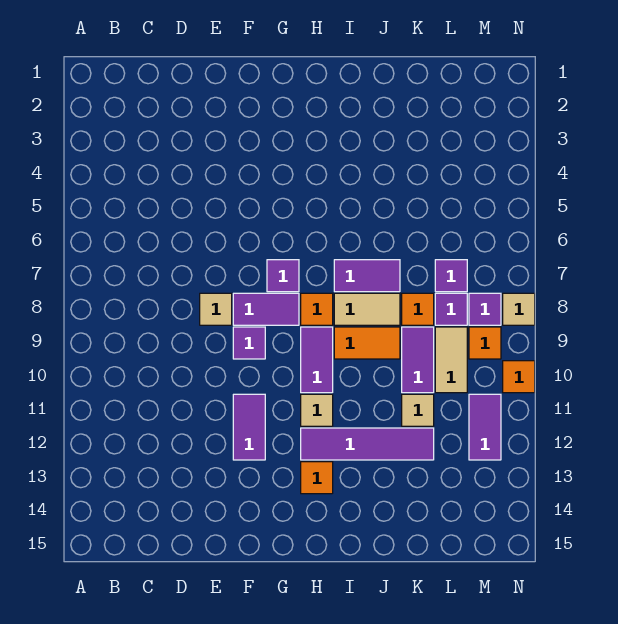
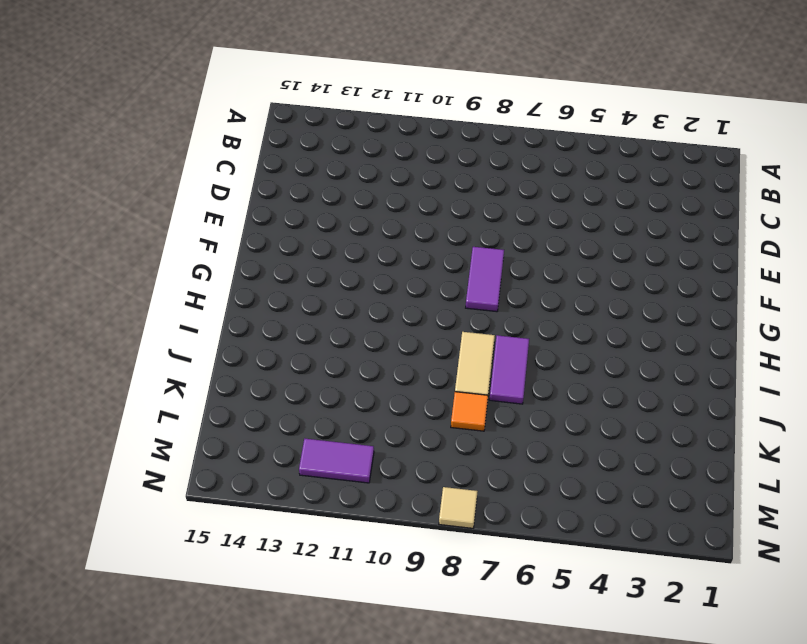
none -> tan tile E8 level 1
none -> purple tile F9 level 1
none -> purple tile F11:F12 level 1

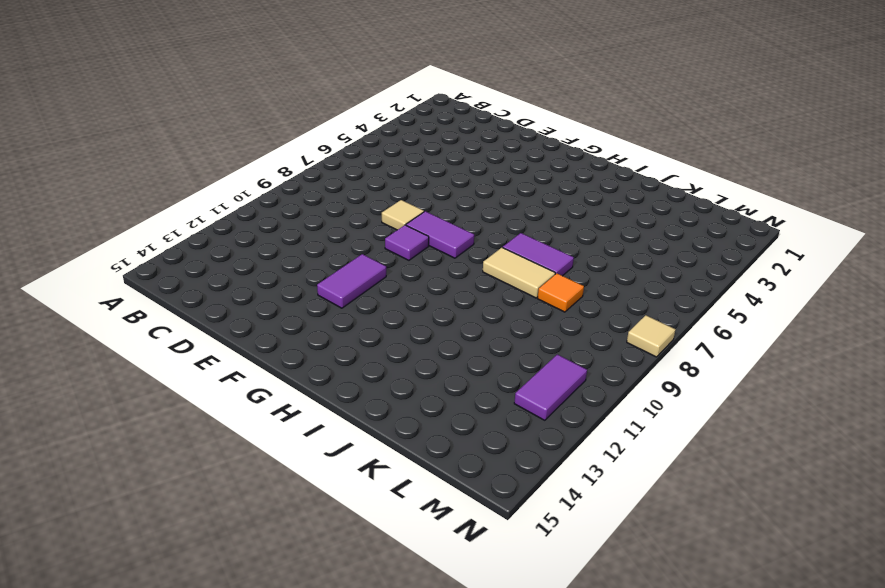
none -> purple tile G7 level 1
none -> orange tile H8 level 1
none -> purple tile H9:H10 level 1

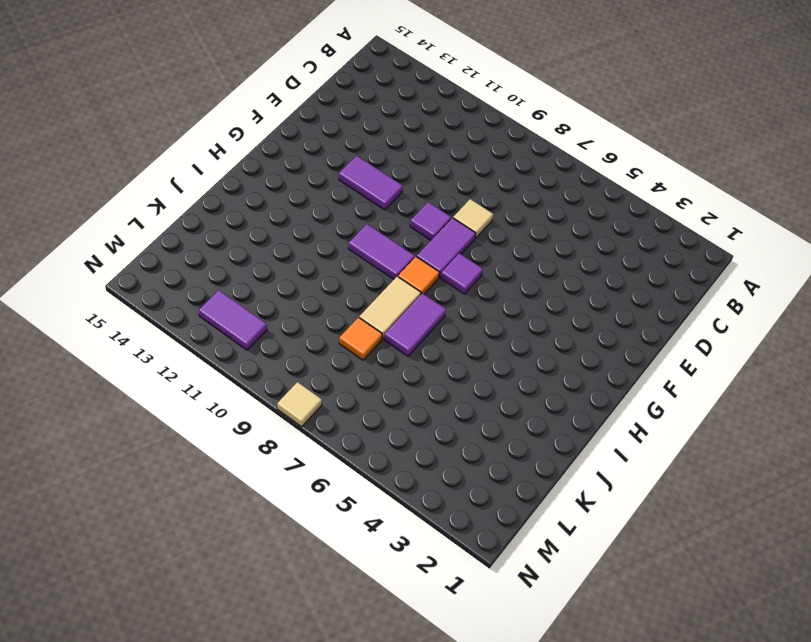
none -> tan tile H11 level 1
none -> purple tile H12:K12 level 1
none -> orange tile H13 level 1

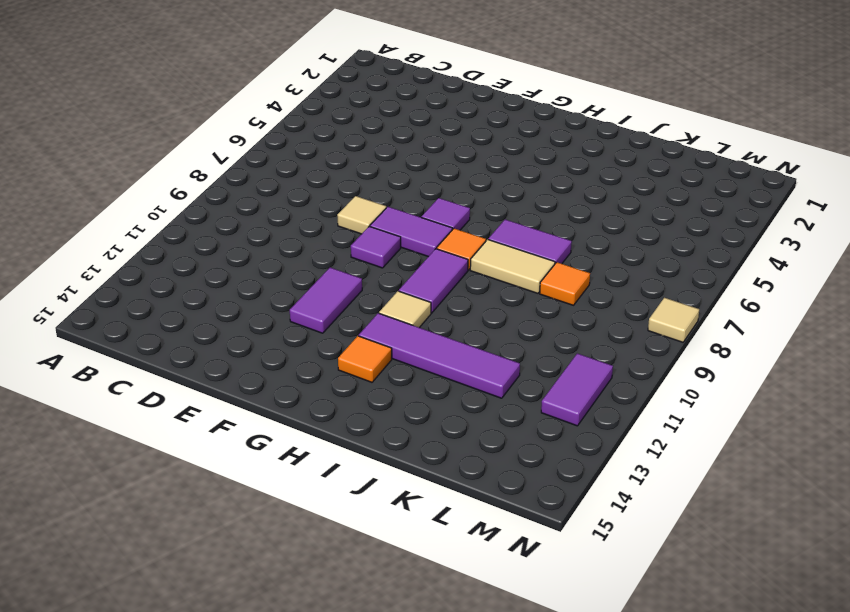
none -> orange tile I9:J9 level 1
none -> purple tile K9:K10 level 1
none -> tan tile K11 level 1

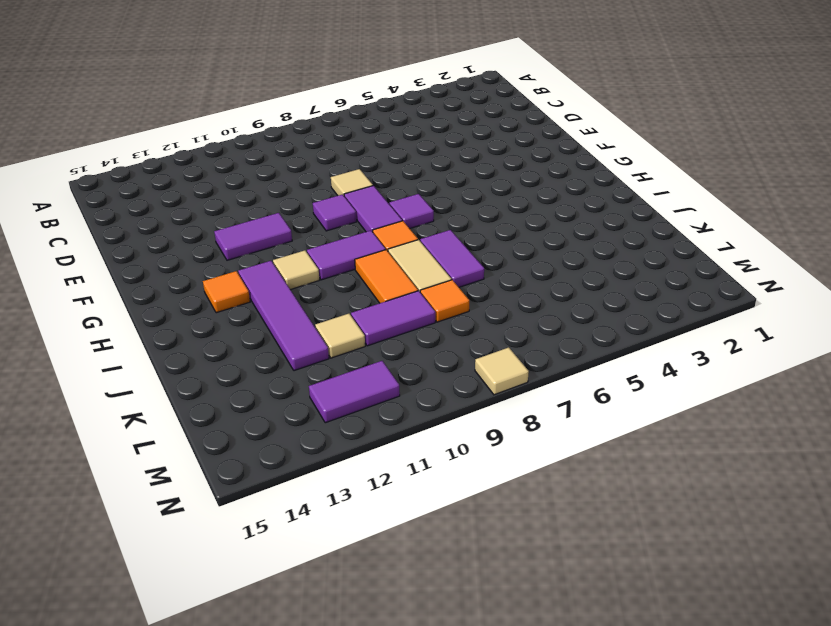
none -> purple tile L7 level 1
none -> purple tile L8 level 1
none -> tan tile L9:L10 level 1

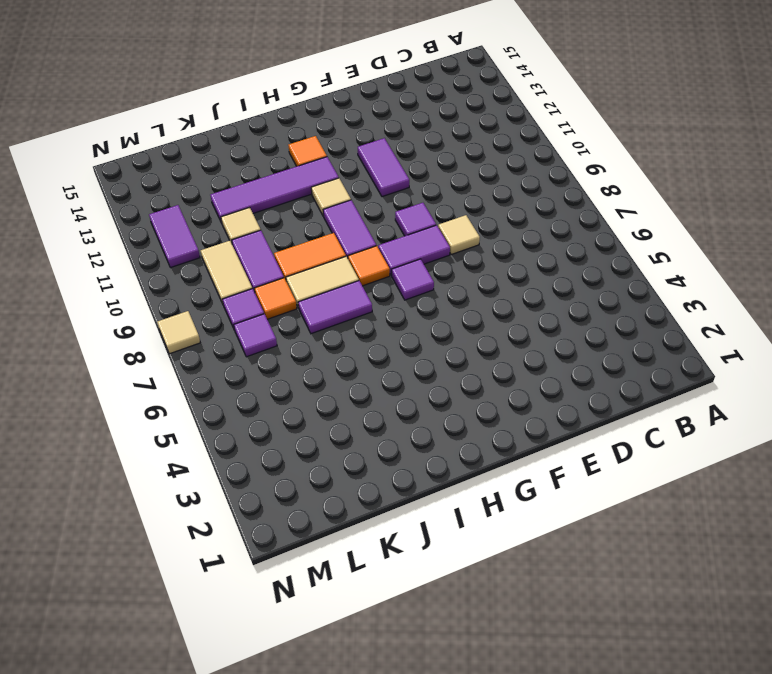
none -> purple tile M8 level 1
none -> orange tile M9 level 1
none -> orange tile N10 level 1

